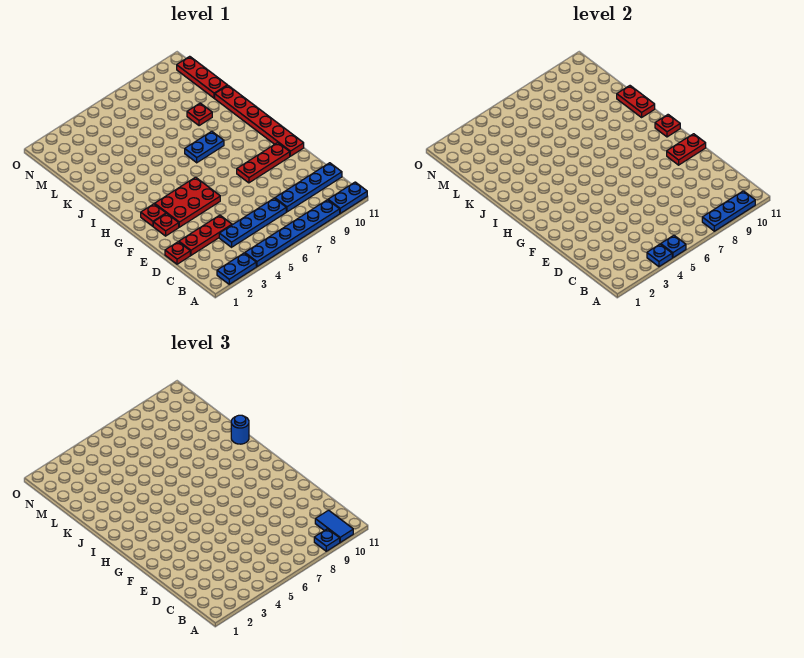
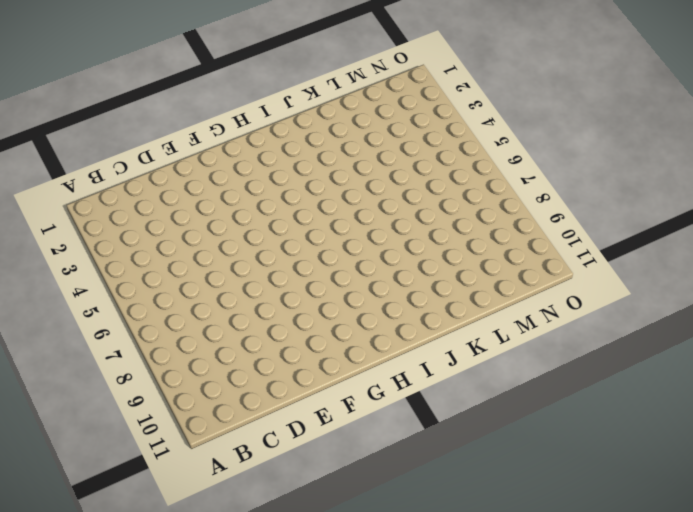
none -> blue plate A2:A3 level 1
none -> blue plate A4:A9 level 1
none -> blue plate A10:A11 level 1

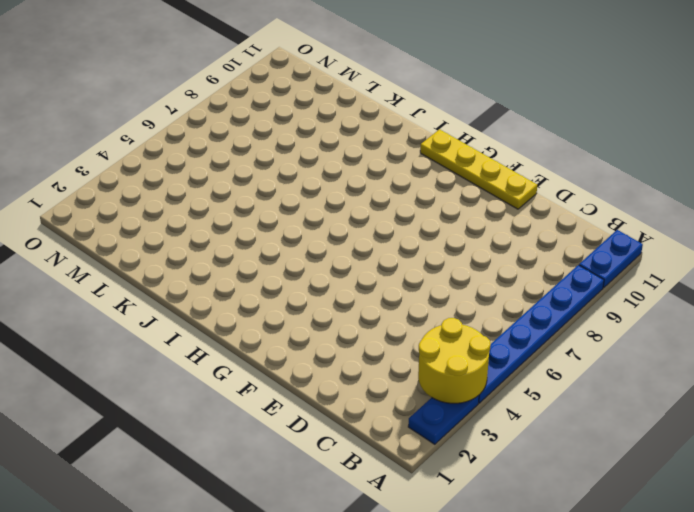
yellow round brick A3:B4 level 2 -> blue plate A4 level 2
yellow plate E11:H11 level 1 -> red plate F11:K11 level 1
none -> blue plate C4:C7 level 1
none -> blue plate C8:C11 level 1
none -> red plate D1 level 1

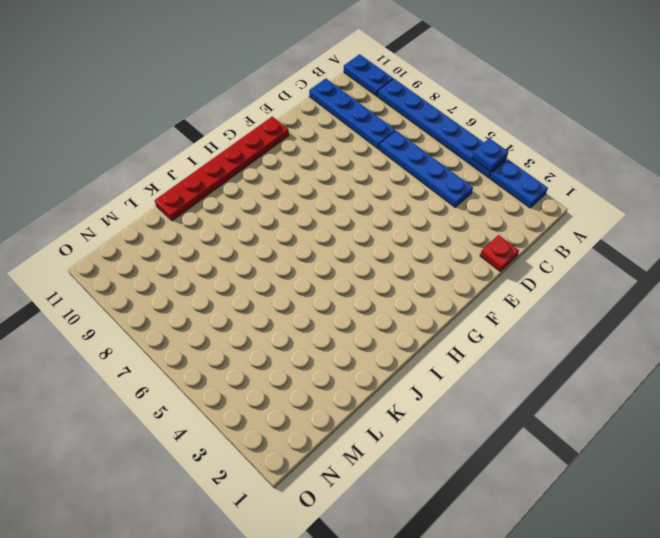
none -> red plate D2:D4 level 1
none -> red plate F2 level 1
none -> red plate F3:G5 level 1

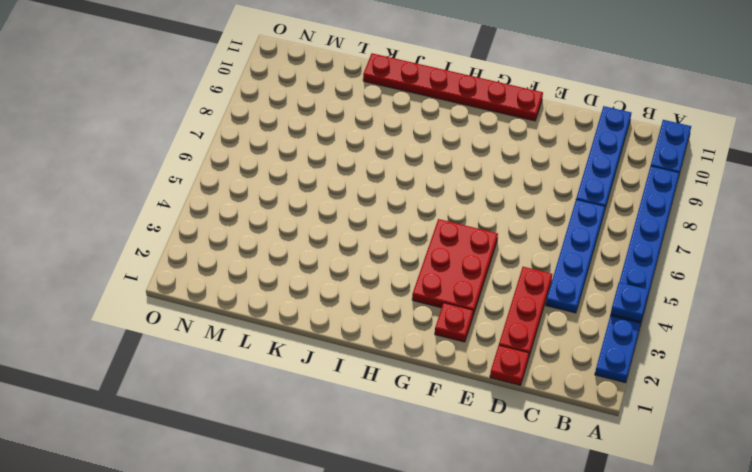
none -> red plate F8:F10 level 1
none -> red plate G2 level 1
none -> blue plate I7:I8 level 1

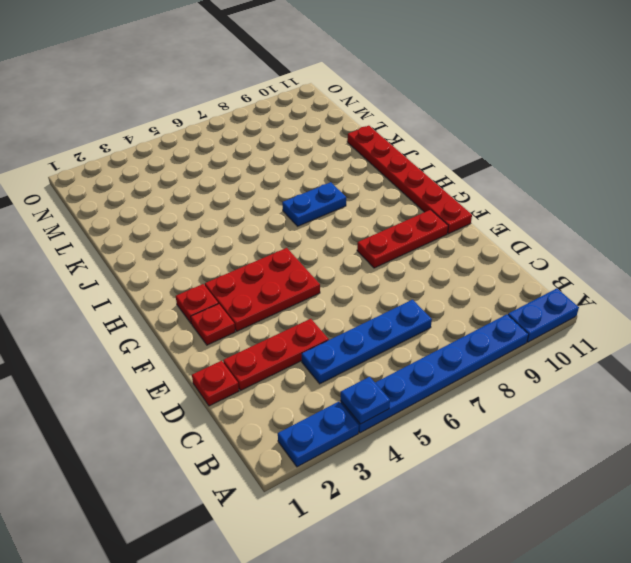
none -> blue plate C8:C11 level 1
none -> red plate K9 level 1
none -> red plate L11:N11 level 1

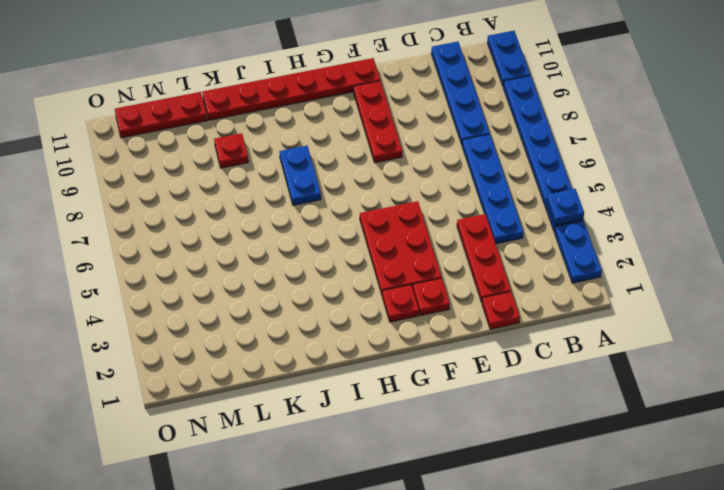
none -> blue plate A5 level 2
none -> blue plate A8:A10 level 2
none -> red plate F10:F11 level 2

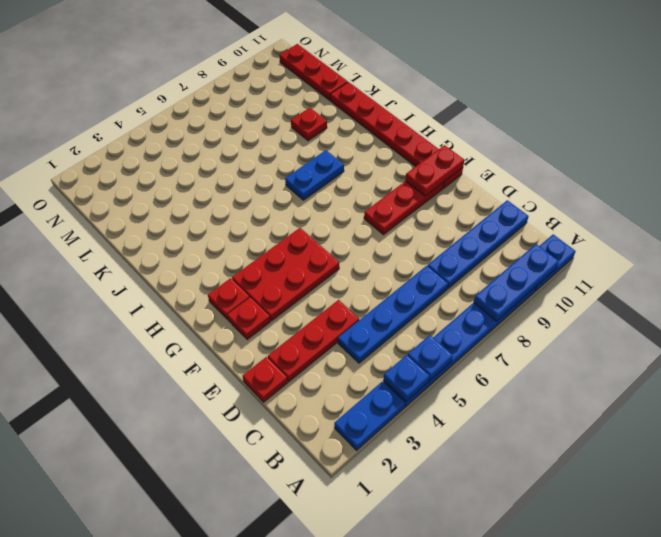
none -> red plate H11 level 2
none -> red plate J11:K11 level 2
none -> blue plate A9 level 3

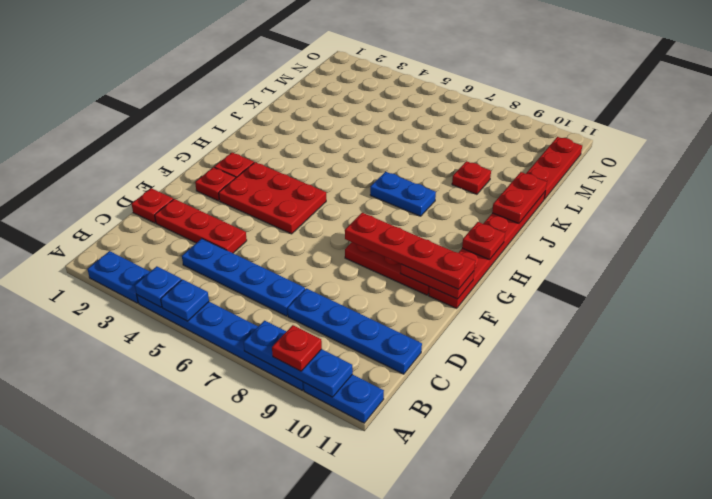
red plate A9 level 3 -> blue plate A9 level 3
red plate F8:F11 level 3 -> none
none -> blue tile A10:B10 level 3
none -> blue round brick J11 level 3

